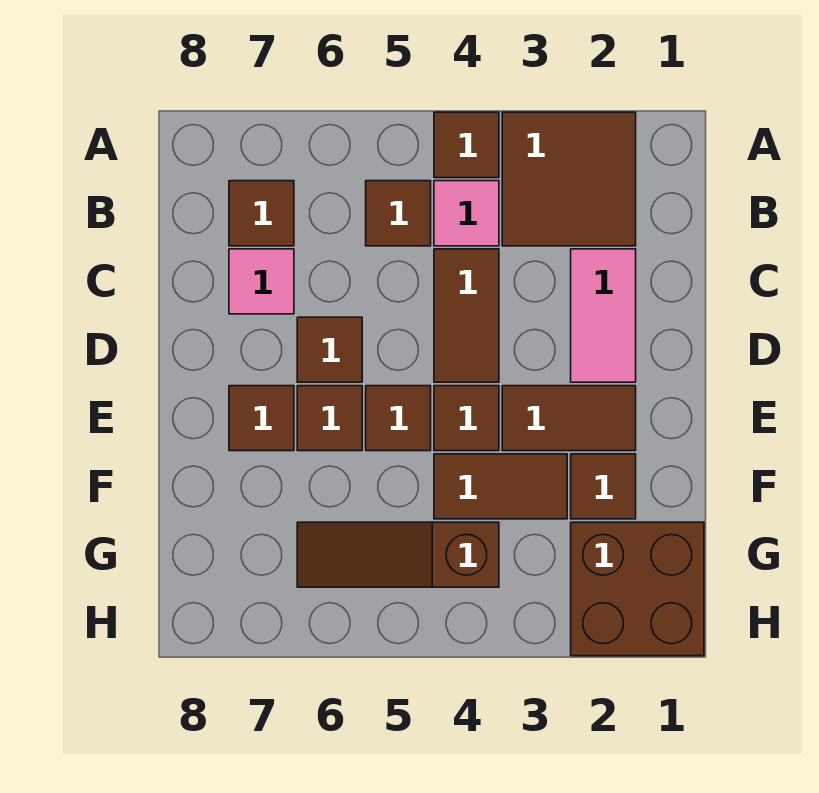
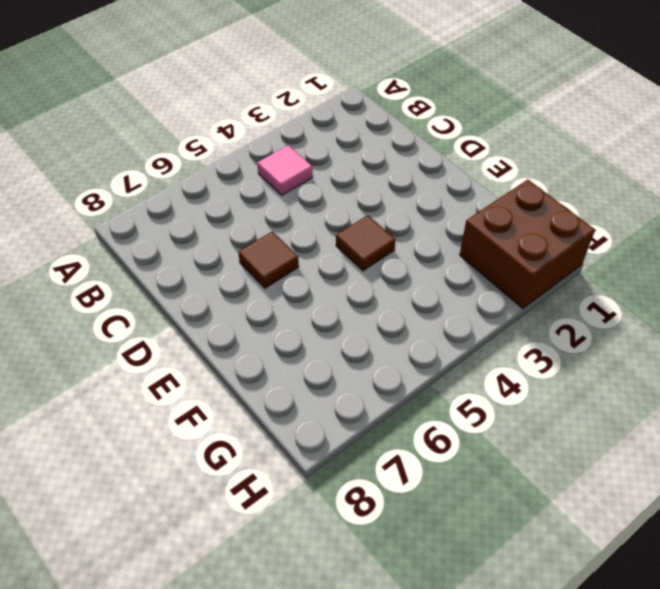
none -> brown tile A2:B3 level 1
none -> brown tile A4 level 1
none -> brown tile B5 level 1

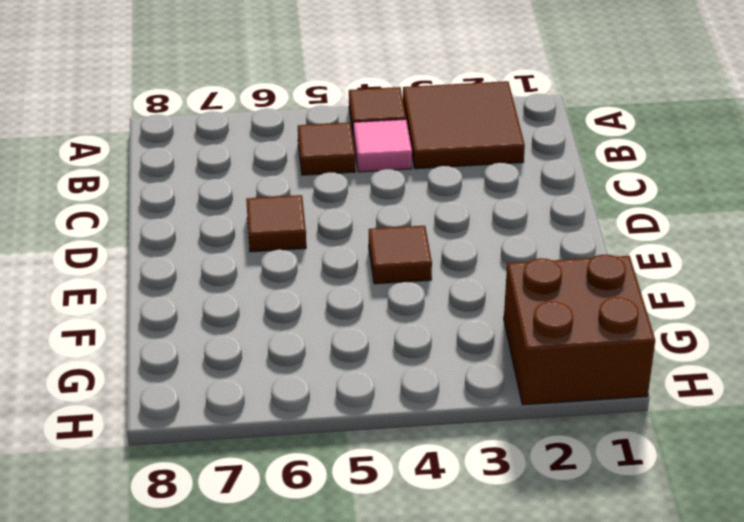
none -> brown tile B7 level 1
none -> pink tile C2:D2 level 1
none -> brown tile C4:D4 level 1

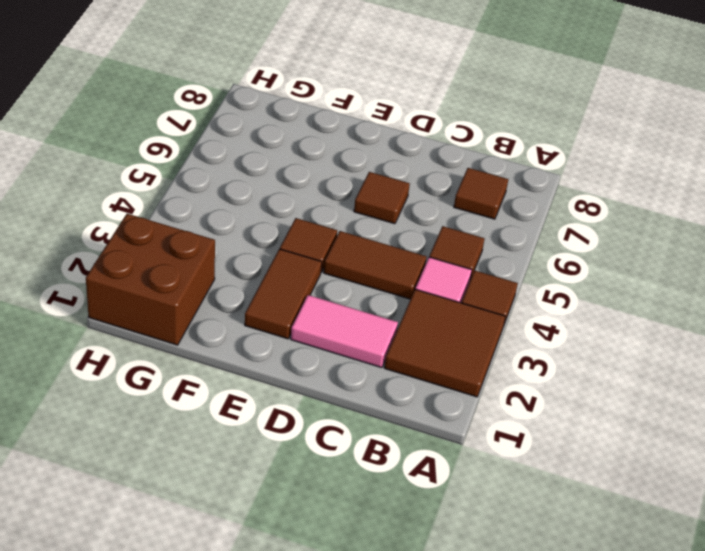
none -> pink tile C7 level 1
none -> brown tile E5 level 1
none -> brown tile E6 level 1

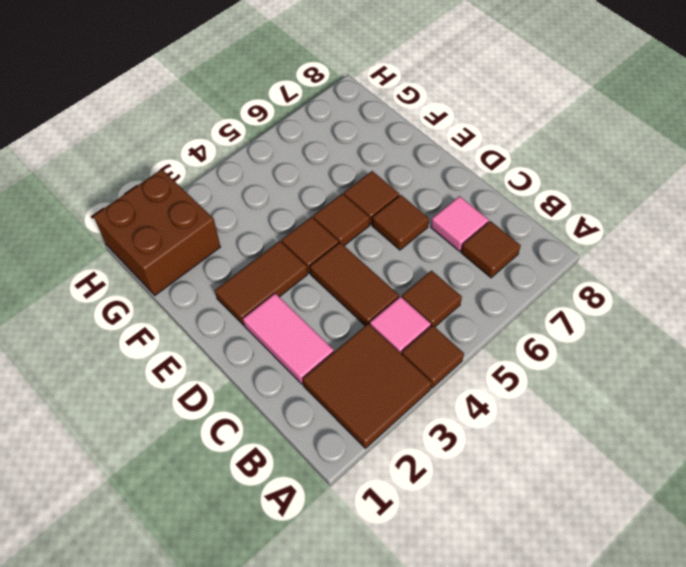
none -> brown tile E7 level 1
none -> brown tile F2 level 1
none -> brown tile F3:F4 level 1

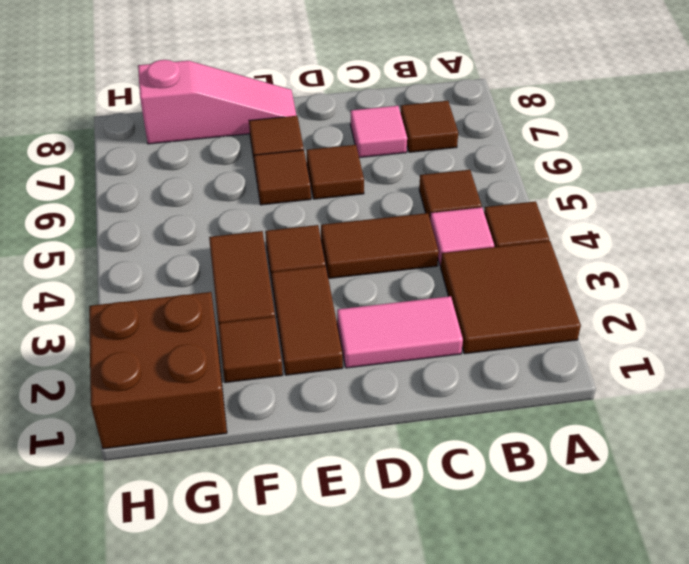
pink slope E8:G8 level 1 top G -> none
none -> brown tile E5 level 1
none -> brown slope G4:G6 level 1 top 4

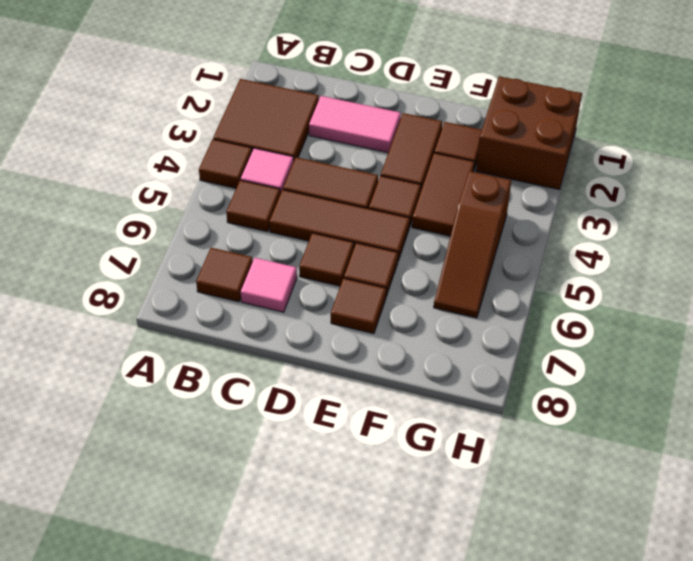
brown tile C5:E5 level 1 -> brown tile E5 level 1

